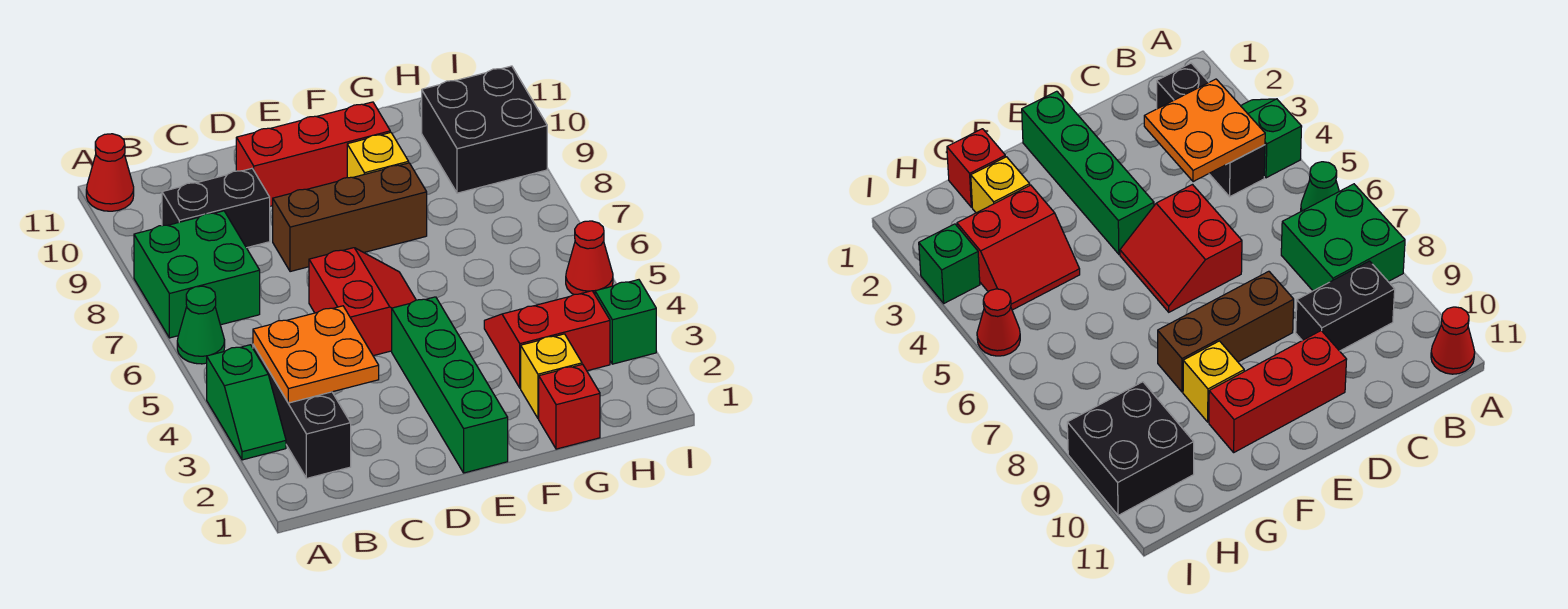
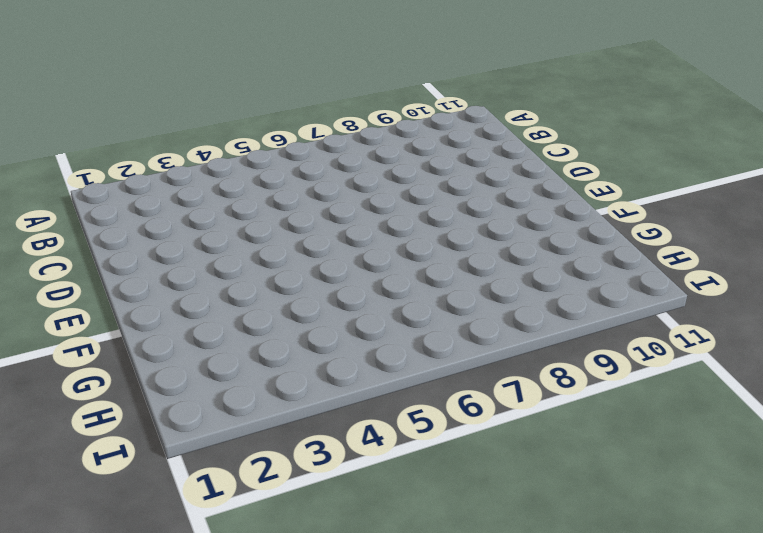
none -> green slope A3:A4 level 1 top 4
none -> green cone A6 level 1
none -> green brick A7:B8 level 1

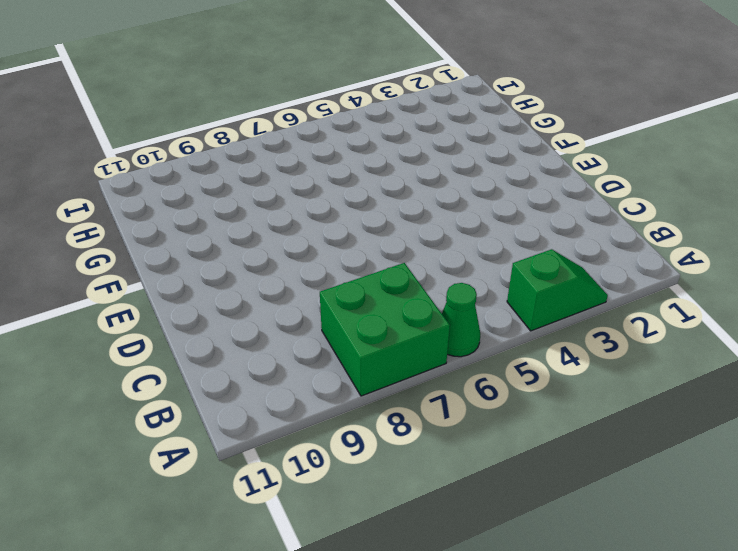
none -> red cone A11 level 1
none -> black brick B2:B4 level 1
none -> black brick B9:C9 level 1

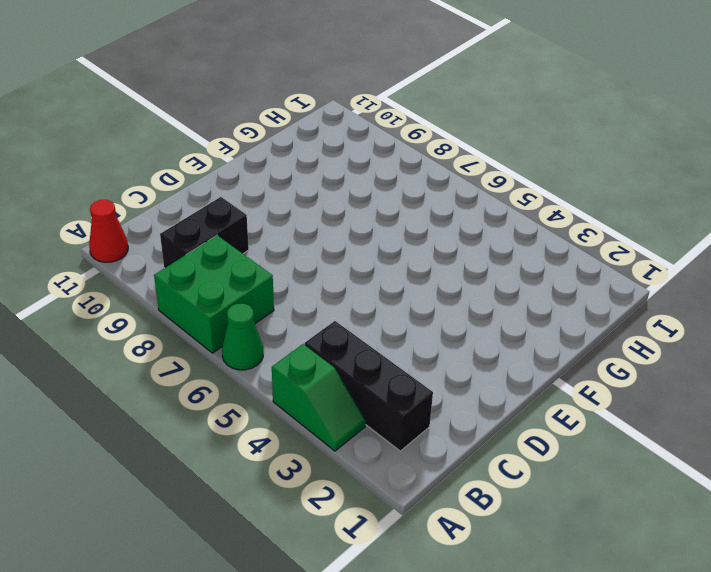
none -> red slope D5:E6 level 1 top D
none -> brown brick D8:F8 level 1
none -> red brick D10:F10 level 1

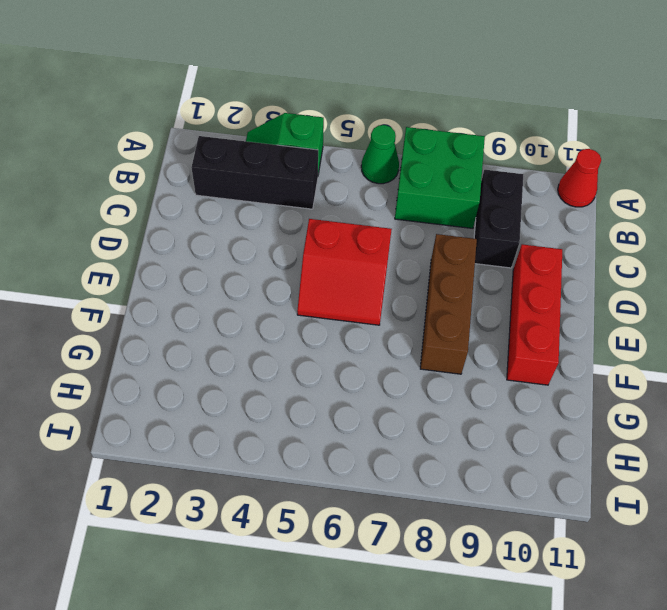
none -> green brick E1:E4 level 1
none -> yellow brick F9 level 1
none -> red brick G1 level 1

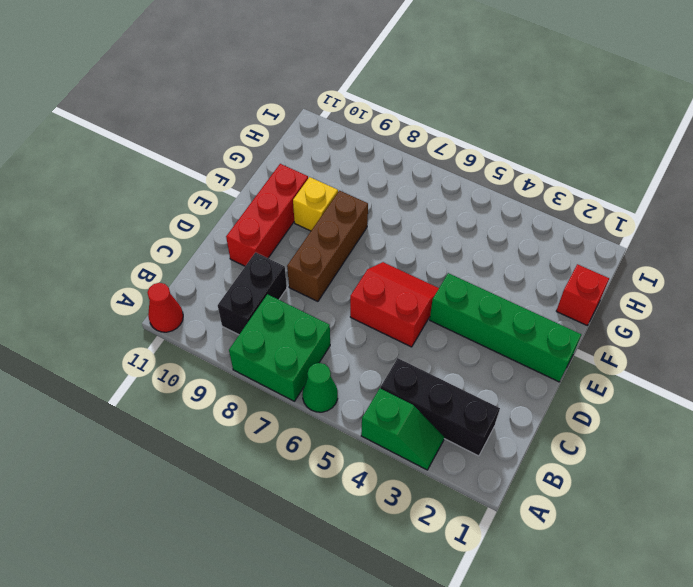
none -> yellow brick G2 level 1
none -> red slope G3:H4 level 1 top 3
none -> black brick H9:I10 level 1

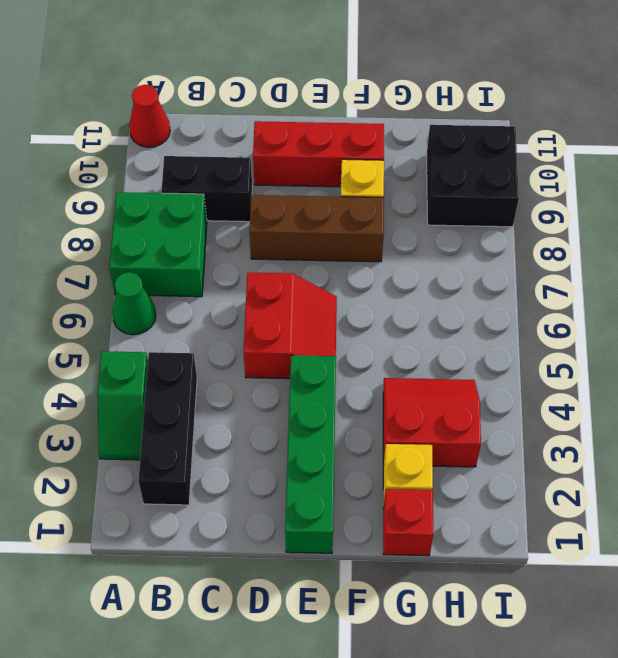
none -> green brick I3 level 1
none -> red cone I5 level 1
none -> orange plate B3:C4 level 2

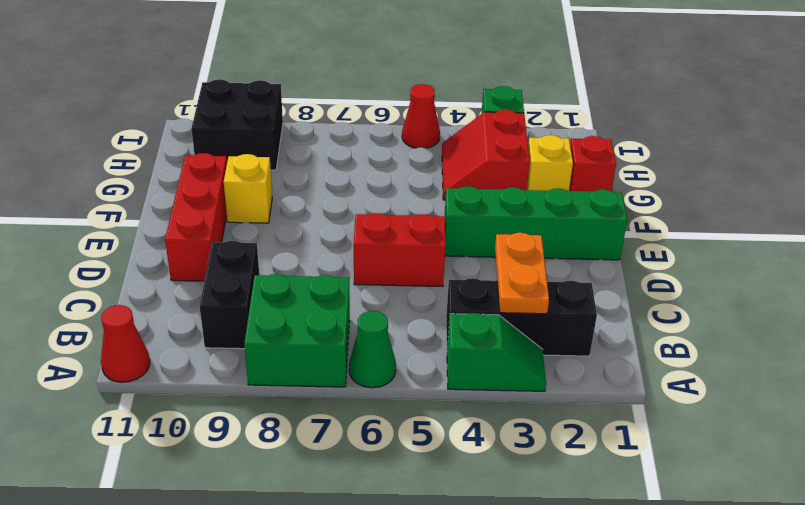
orange plate B3:C3 level 2 -> orange plate B3:C4 level 2
none -> brown brick D8:F8 level 1

